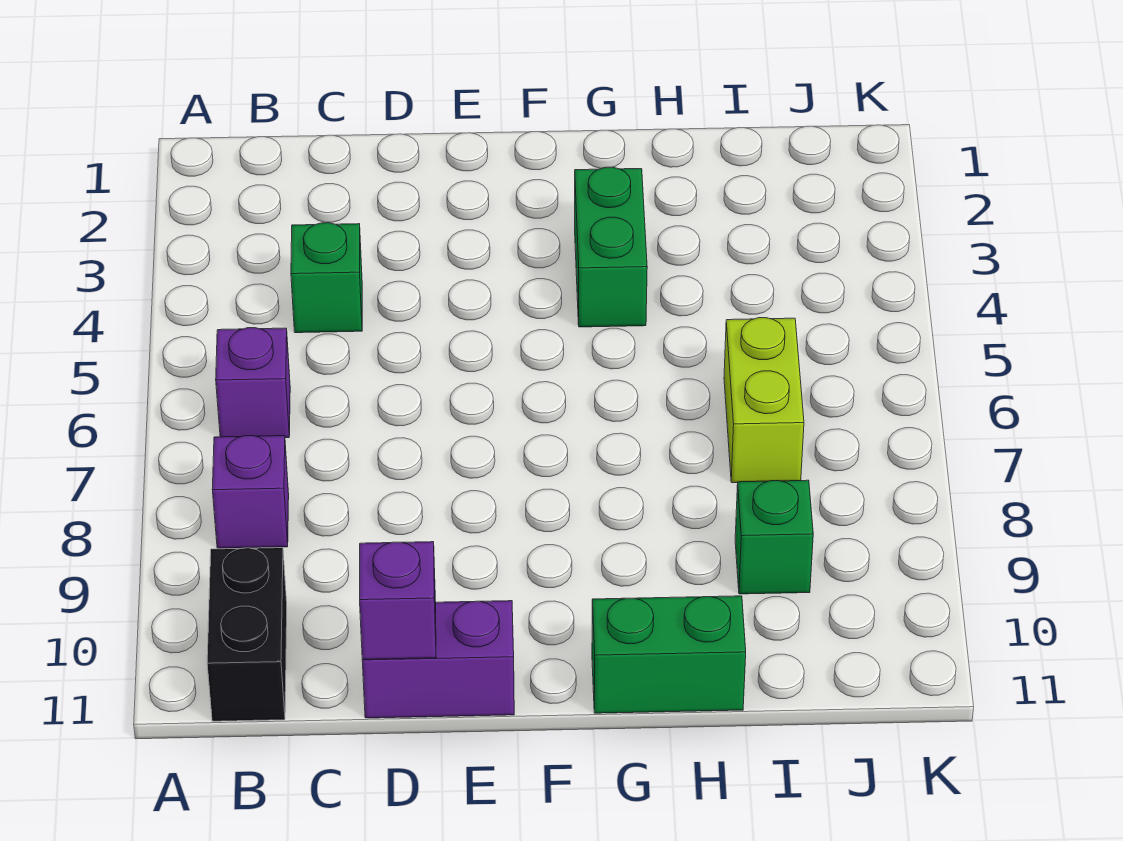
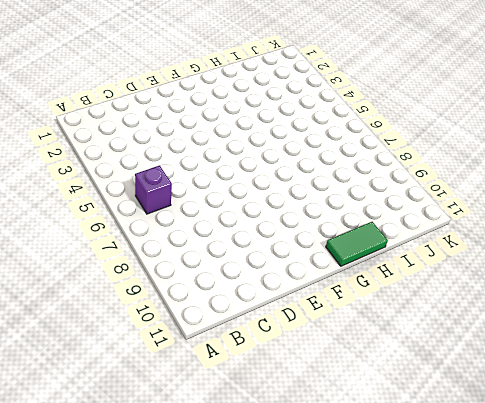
green tile G11:H11 level 1 -> green brick G11:H11 level 1
none -> purple brick B8 level 1
none -> black brick B10:B11 level 1

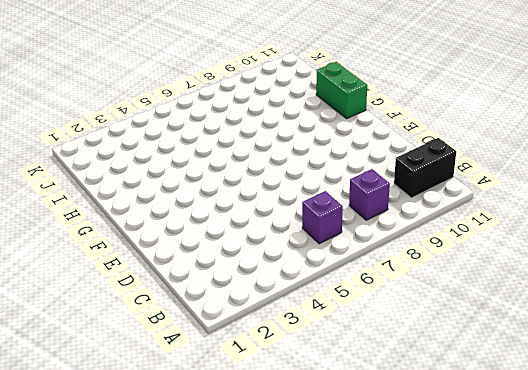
none -> green brick C4 level 1
none -> purple brick D11:E11 level 1

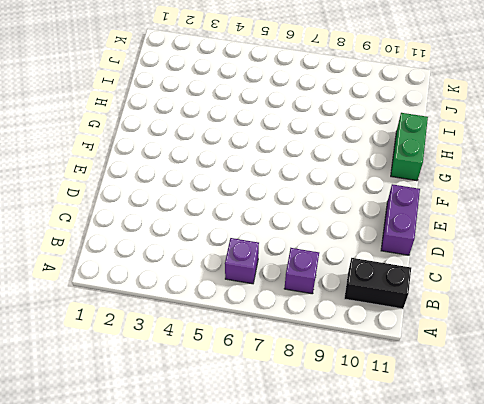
none -> green brick C4 level 1
none -> green brick G3:G4 level 1

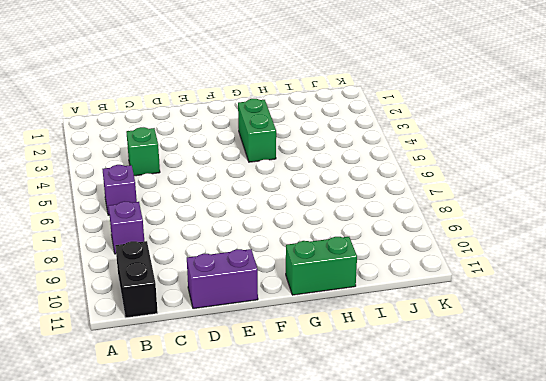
none -> lime brick I6:I7 level 1
none -> green brick I9 level 1

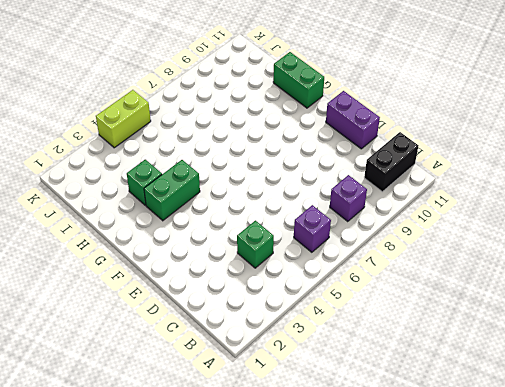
green brick H3 level 1 -> green brick I9 level 1
lime brick K4:K5 level 1 -> lime brick I6:I7 level 1
none -> purple brick D11 level 2

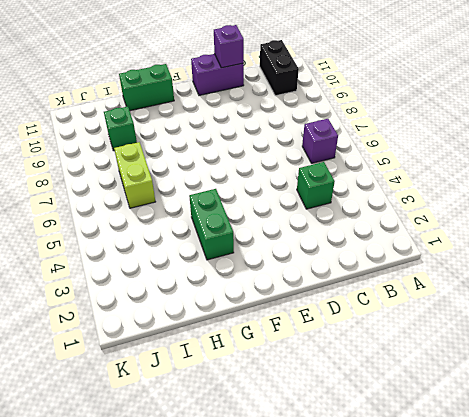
none -> purple brick B8 level 1

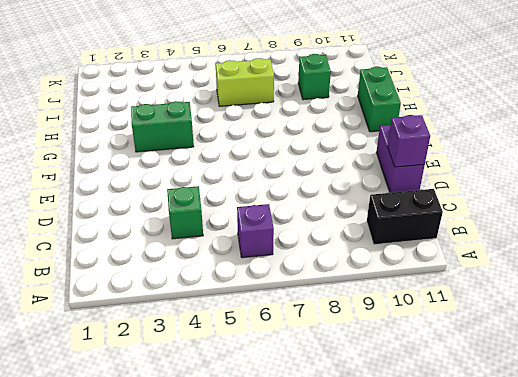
none -> purple brick B8 level 1

